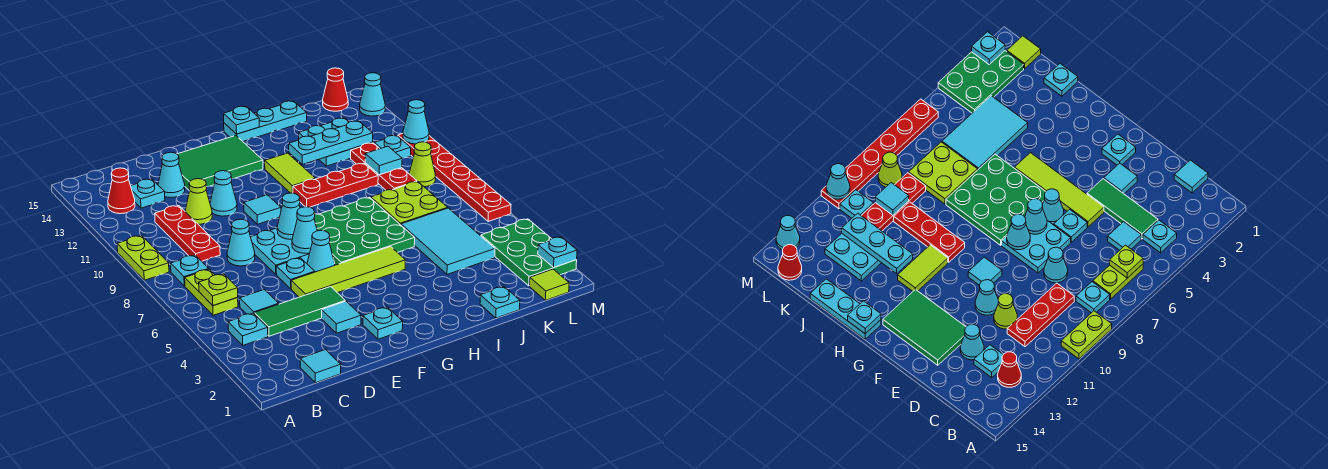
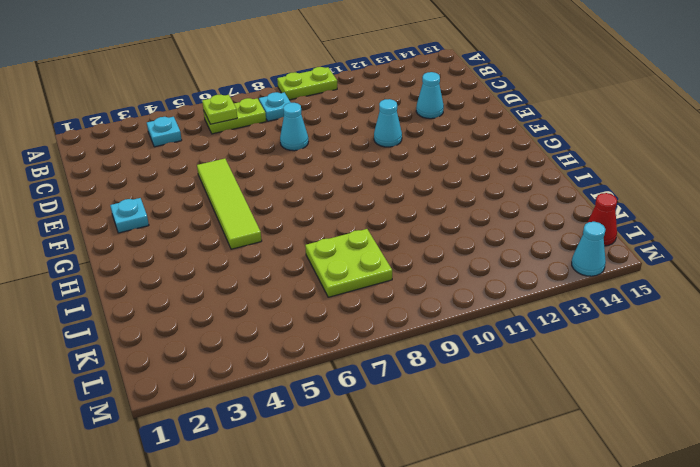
none -> red cone B13 level 1
none -> cyan tile C1 level 1
none -> green tile C4:E4 level 1
none -> cyan tile C5 level 1

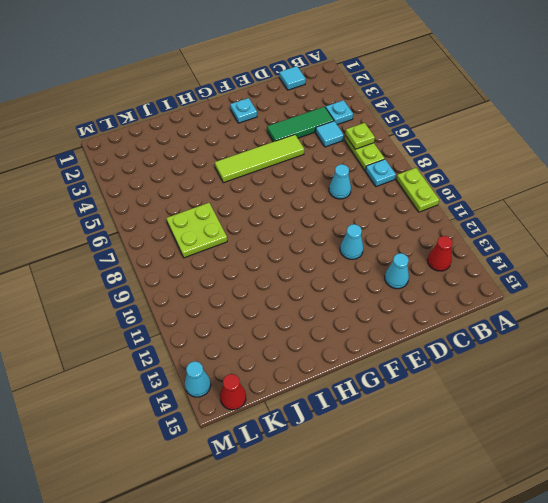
none -> red plate C9:C11 level 1
none -> cyan plate C13 level 1
none -> lime cone D11 level 1
none -> cyan tile E3 level 1

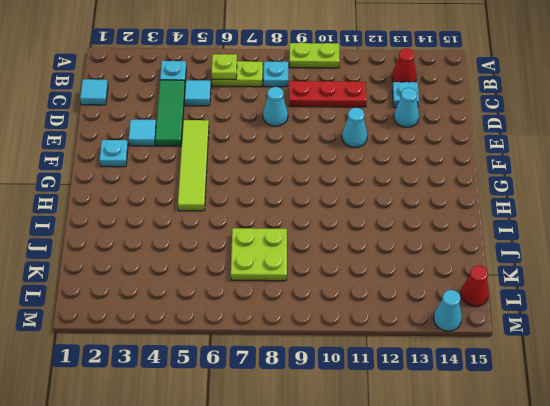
none -> lime cone D11 level 1
none -> cyan plate E6 level 1
none -> cyan plate E7:F8 level 1
none -> green tile E13:G14 level 1

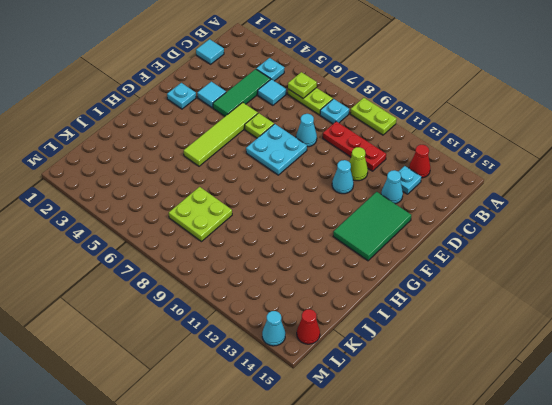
lime plate E6 level 1 -> cyan plate E6 level 1
none -> cyan cone F6 level 1
none -> cyan tile F10 level 1
none -> green plate G6:I8 level 1
none -> red plate H10:J10 level 1

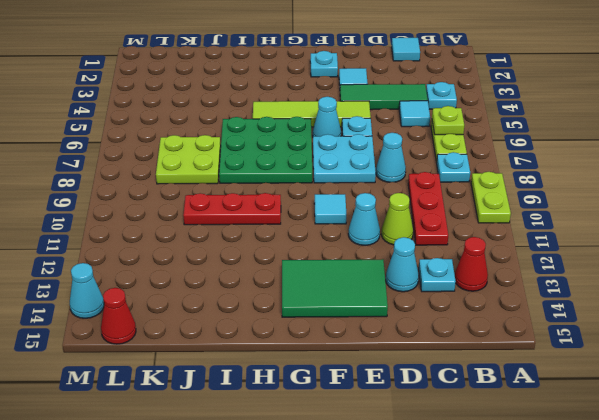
none -> lime tile H11:H12 level 1
none -> cyan plate H15:J15 level 1
none -> cyan plate J1 level 1
none -> cyan tile J4:K6 level 1

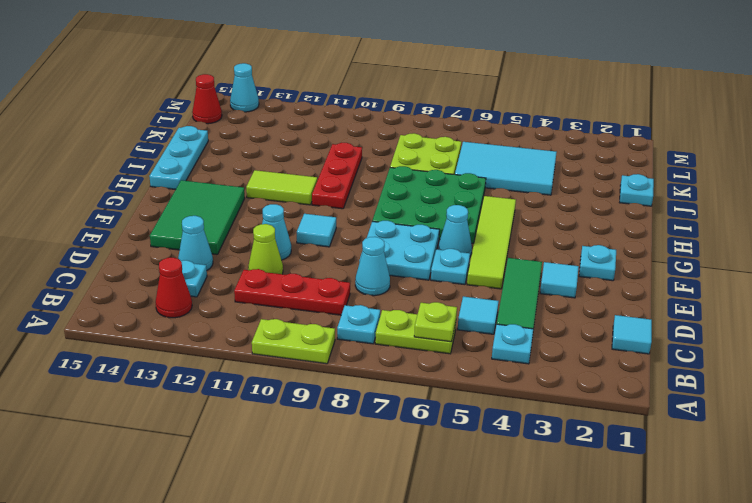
none -> cyan plate J12:K13 level 1
none -> red plate K9:K11 level 1
none -> lime tile L1 level 1
none -> green plate L2:M4 level 1

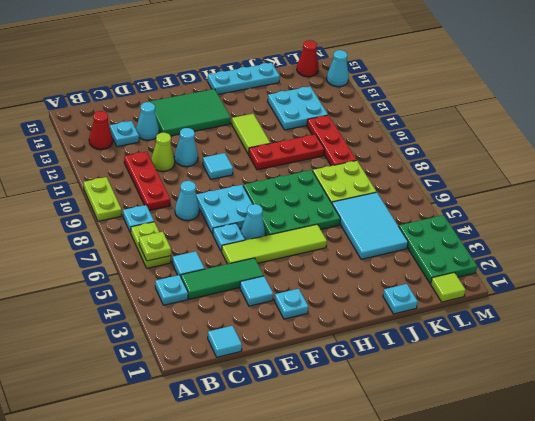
none -> lime cone L9 level 1
none -> cyan plate L11 level 1
none -> red plate M6:M11 level 1
none -> cyan cone F7 level 2

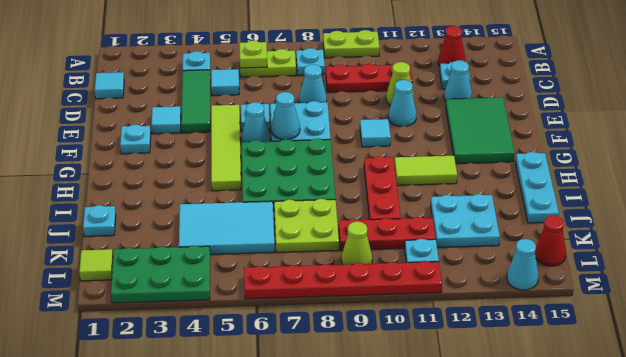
none -> cyan cone F8 level 2
none -> cyan plate H15 level 2
none -> cyan plate I12:K12 level 2
none -> cyan tile K10 level 2

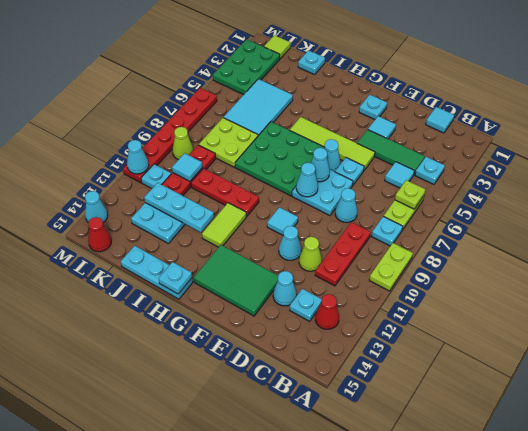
none -> cyan plate M2 level 2

